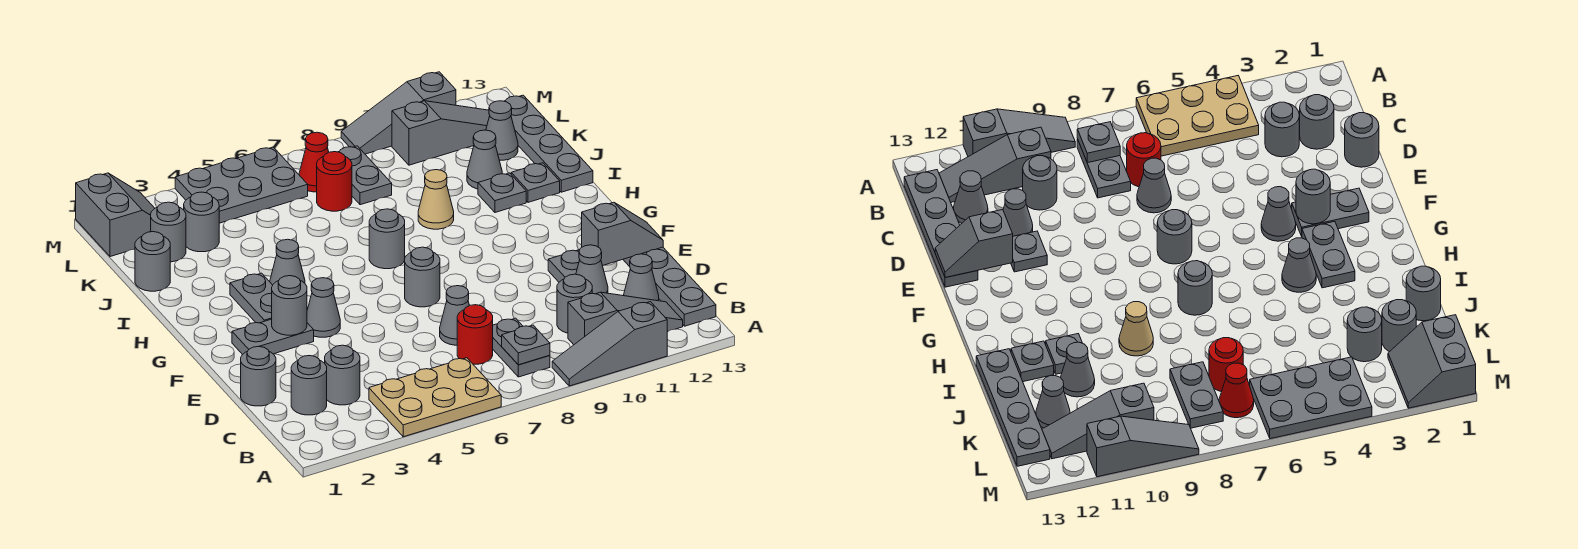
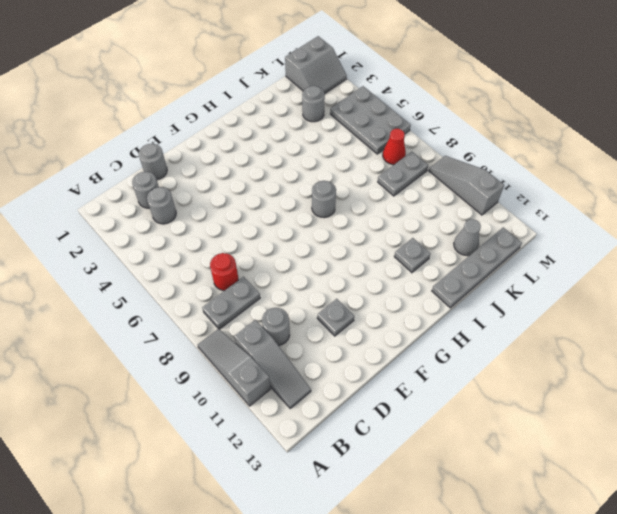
none -> tan plate A4:B6 level 1
none -> grey plate B13:E13 level 1
none -> grey cone C12 level 1
none -> grey cone D7 level 1

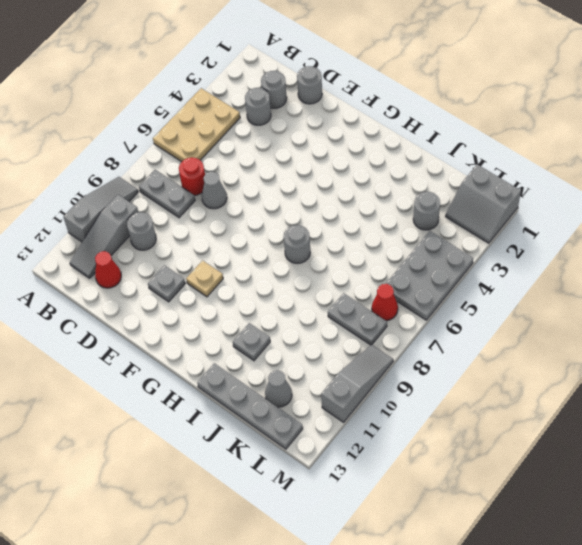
red cone C12 level 1 -> grey cone C12 level 1
tan plate F10 level 1 -> none
none -> grey plate B13:E13 level 1
none -> grey cone D11 level 1
none -> grey plate F2:F3 level 1
none -> grey cone F4 level 1

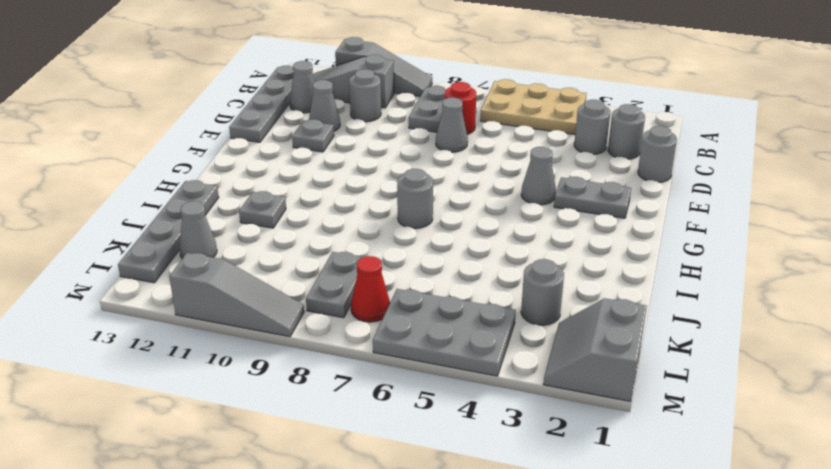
none -> grey round brick F7 level 1
none -> grey plate G3:H3 level 1
none -> grey cone H4 level 1
none -> tan cone I9 level 1

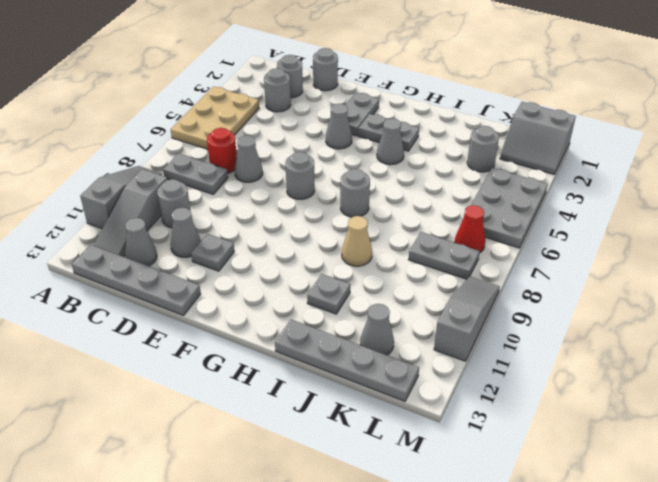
none -> grey plate I12 level 1
none -> grey round brick J1 level 1
none -> grey cone J11 level 1
none -> grey round brick K2 level 1

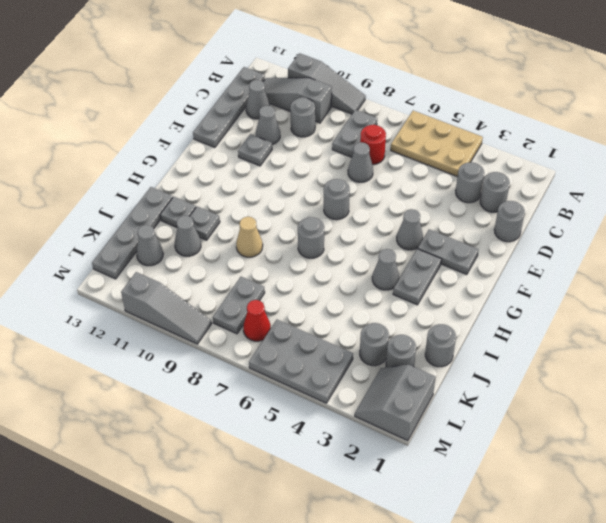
none -> red round brick K7 level 1
none -> grey slope L10:L12 level 1 top 10
none -> grey plate B8 level 2
none -> grey slope E12:E13 level 2 top 12

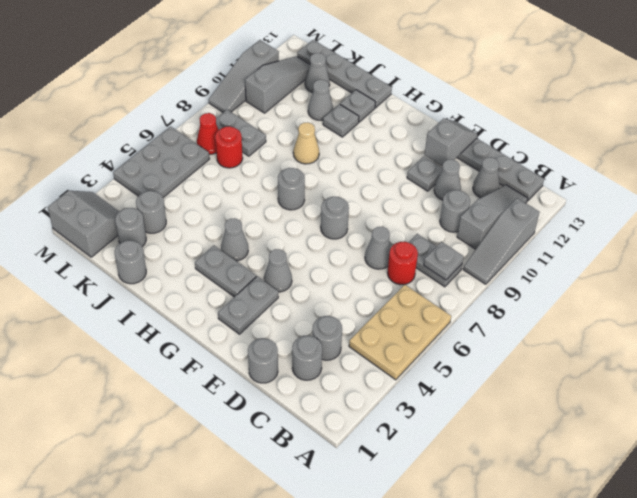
none -> grey round brick F3 level 2

